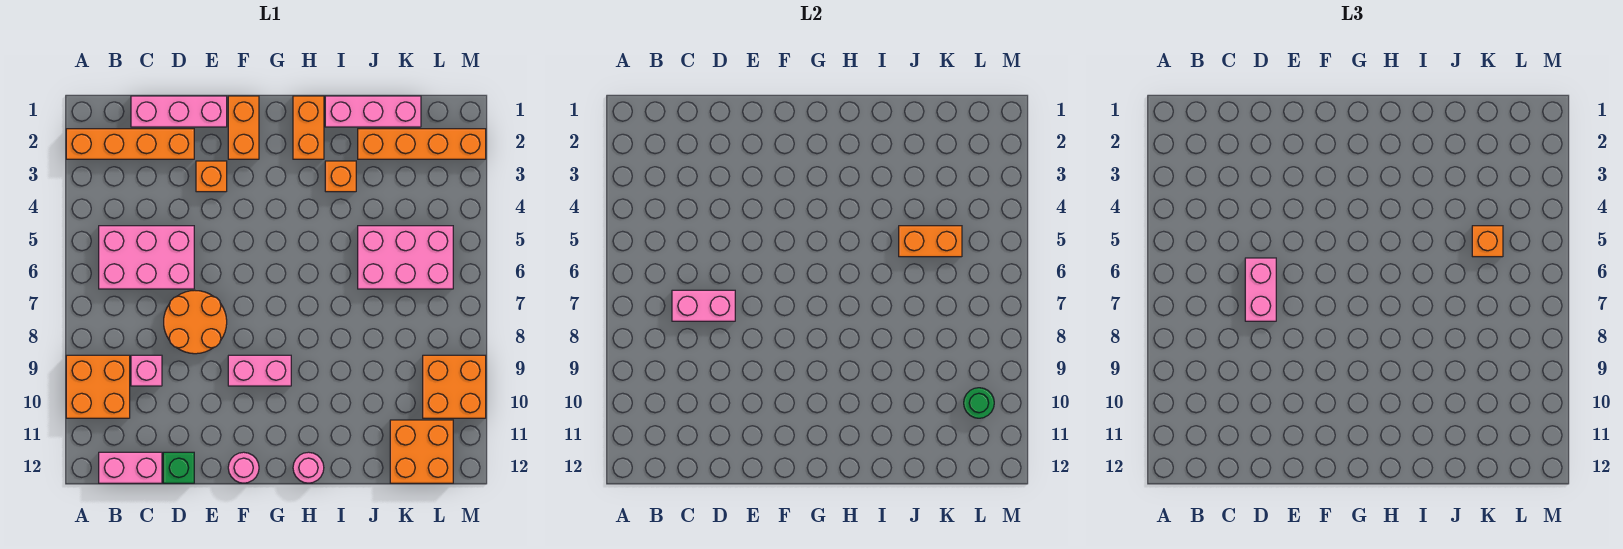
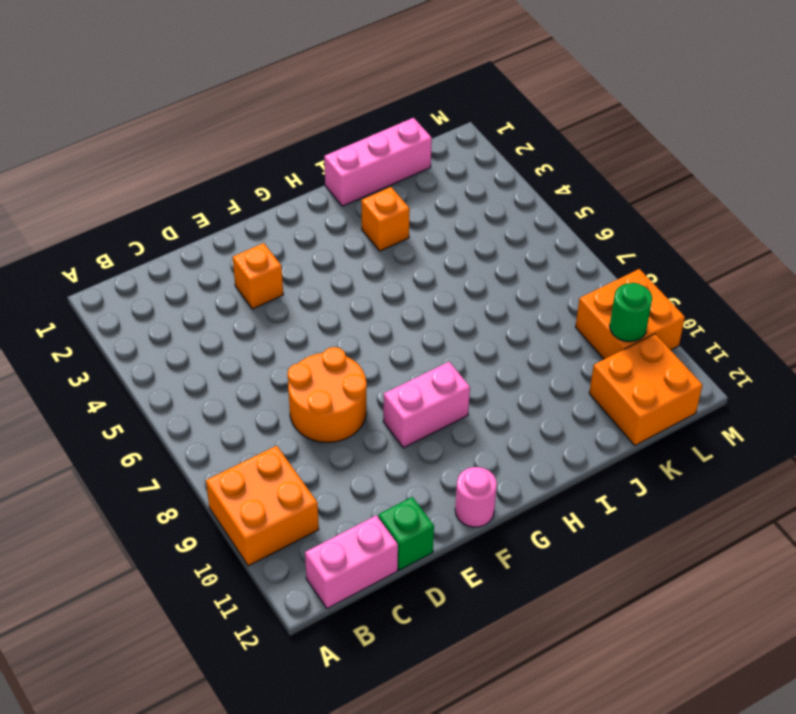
none -> orange brick A2:D2 level 1
none -> pink brick B5:D6 level 1
none -> pink brick C1:E1 level 1

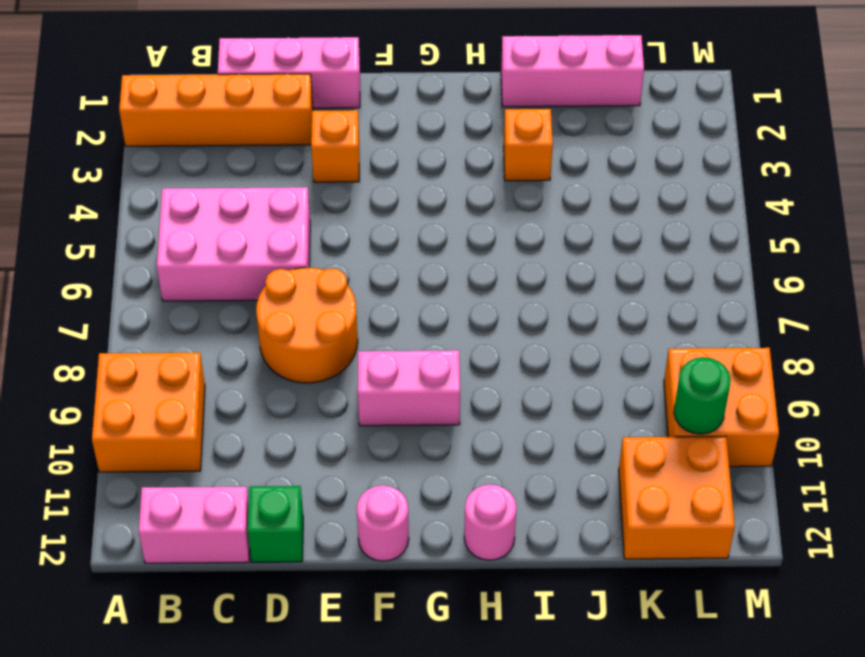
none -> pink brick C9 level 1
none -> orange brick F1:F2 level 1
none -> orange brick H1:H2 level 1

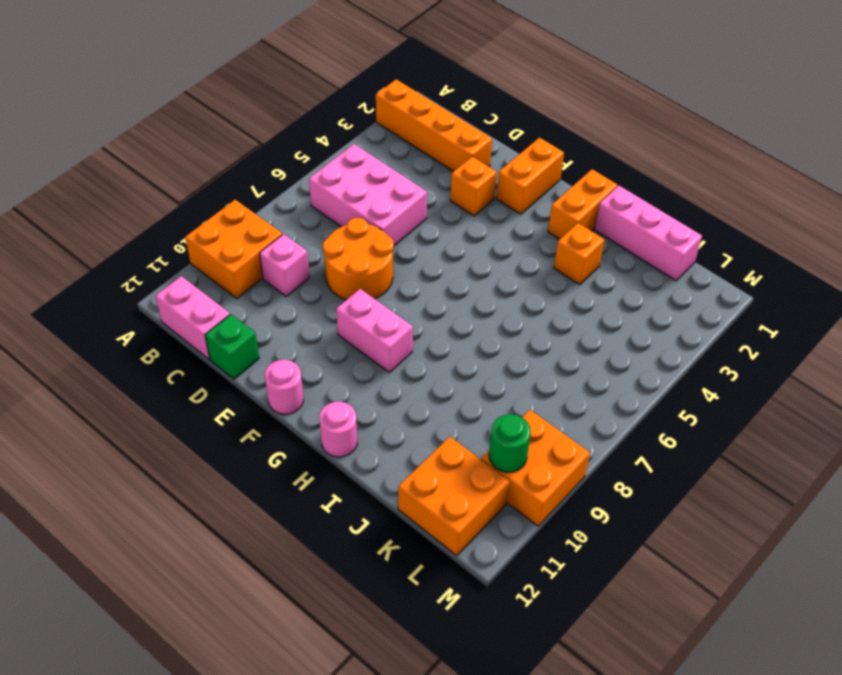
none -> pink brick C1:E1 level 1
none -> orange brick J2:M2 level 1
none -> pink brick J5:L6 level 1

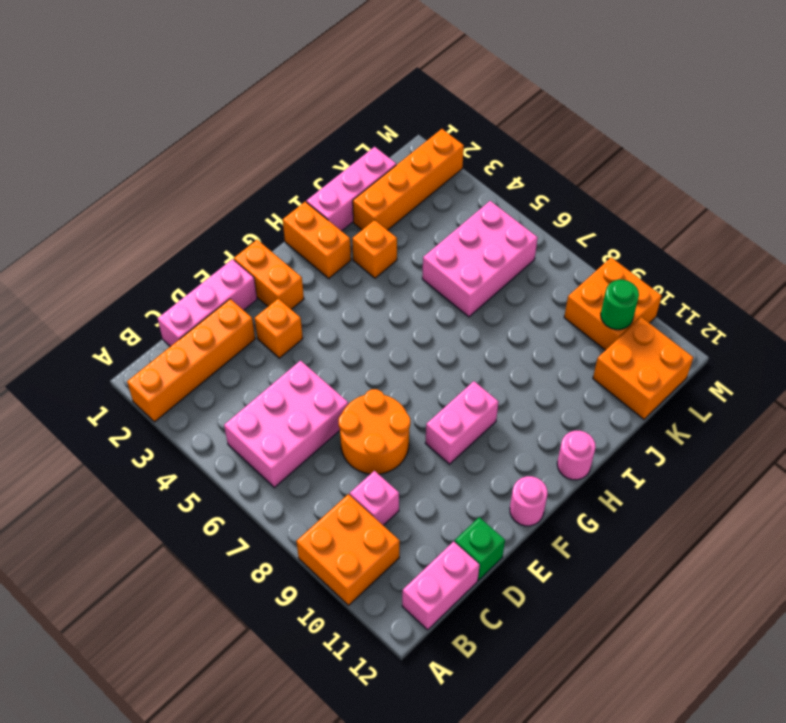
none -> pink brick C7:D7 level 2
none -> orange brick J5:K5 level 2
none -> pink brick D6:D7 level 3

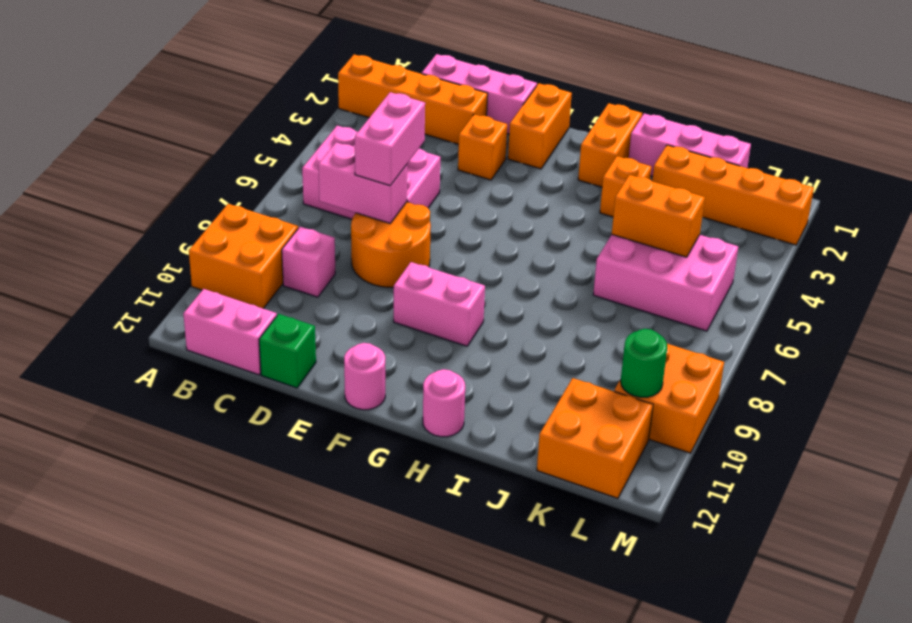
none -> orange brick K5 level 3

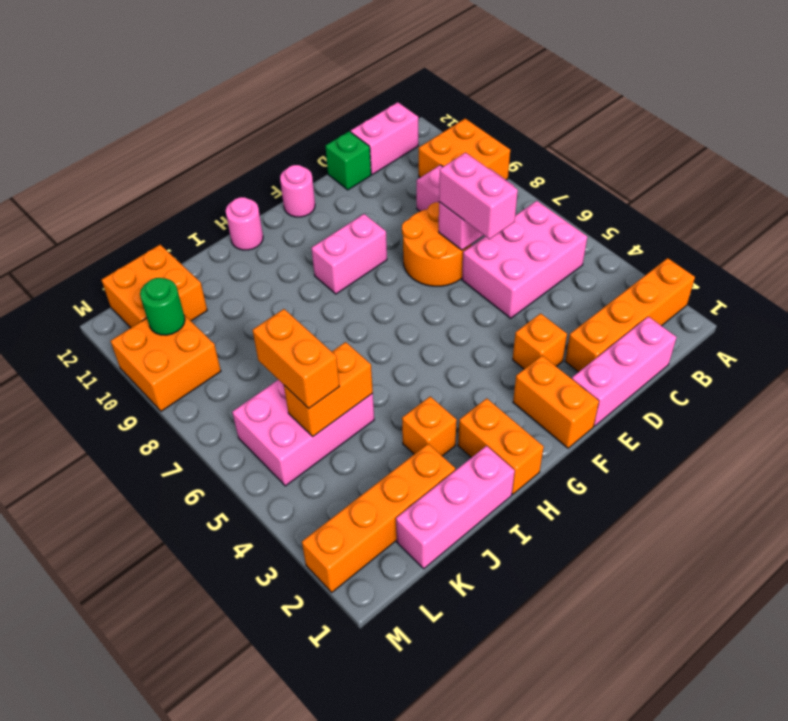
orange brick K5:K6 level 3 -> orange brick K5 level 3

